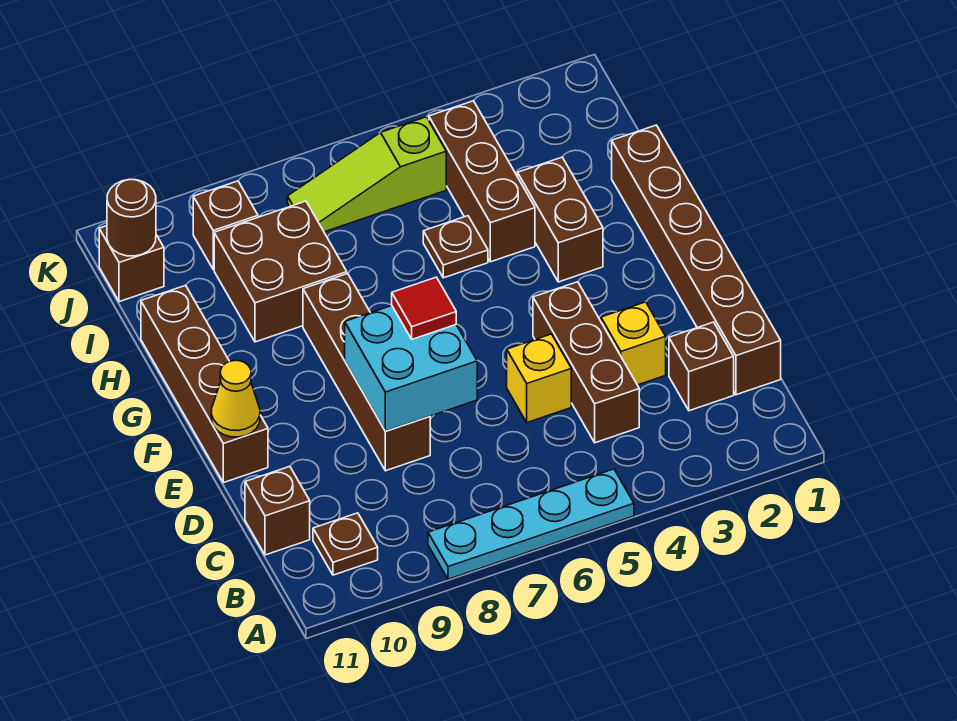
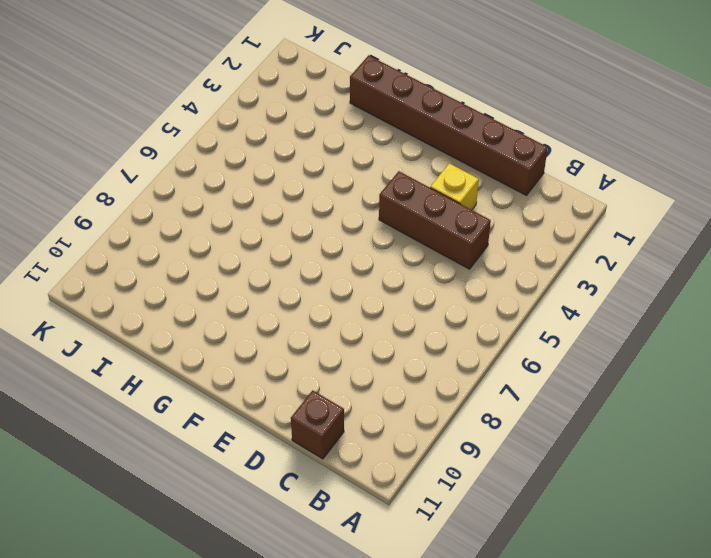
none -> cyan plate A5:A8 level 1
none -> brown plate B10 level 1
none -> brown brick C2 level 1

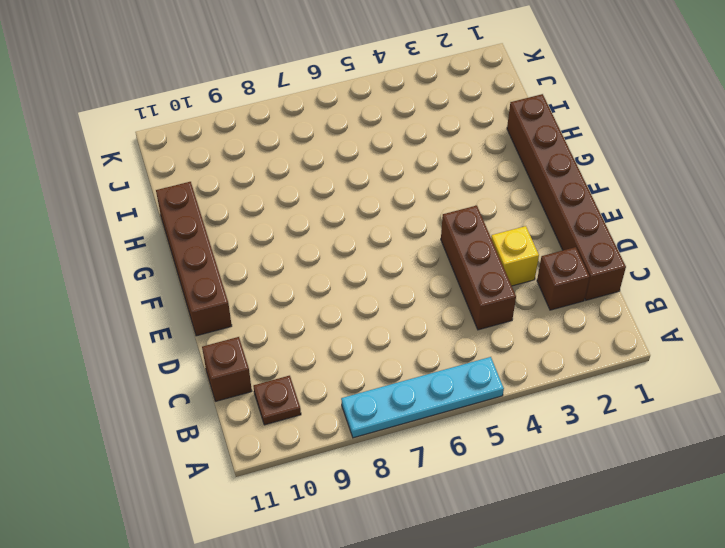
none -> yellow brick D5 level 1
none -> brown brick D8:G8 level 1
none -> brown brick G3:H3 level 1

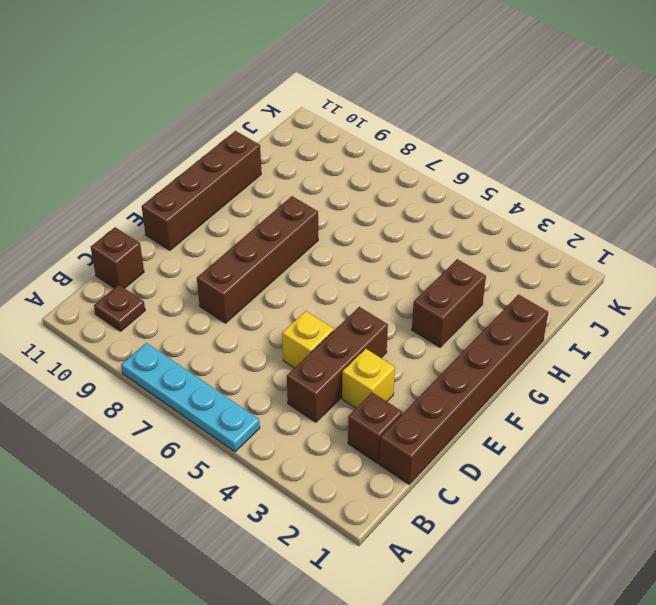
none -> brown brick H4:J4 level 1
none -> brown plate H5 level 1
none -> brown brick H8:I9 level 1

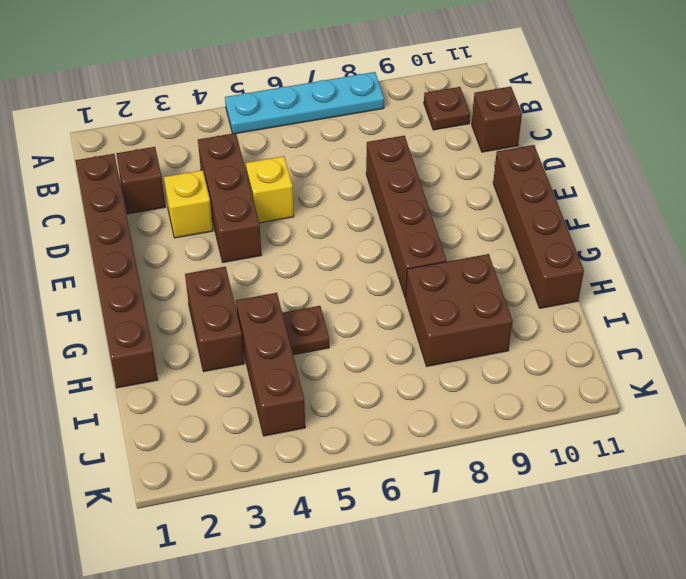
none -> lime slope J5:J7 level 1 top 5
none -> brown brick J9 level 1
none -> brown brick J11 level 1

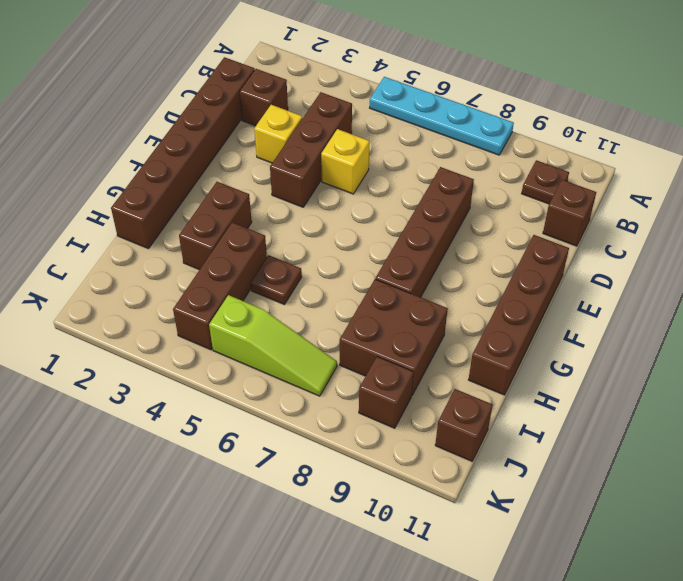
none -> cyan brick D7:E8 level 2
none -> yellow cone E11 level 2
none -> brown round brick J11 level 2

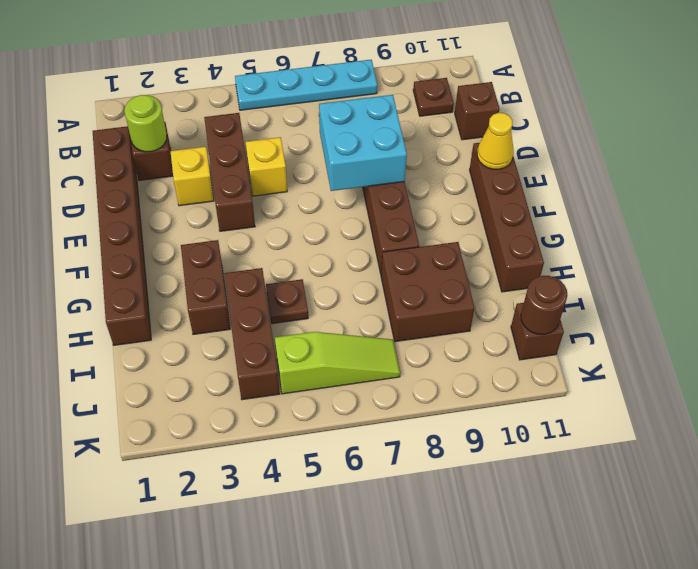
lime round brick C2 level 2 -> none
none -> brown brick J9 level 1
none -> red tile E7 level 3

